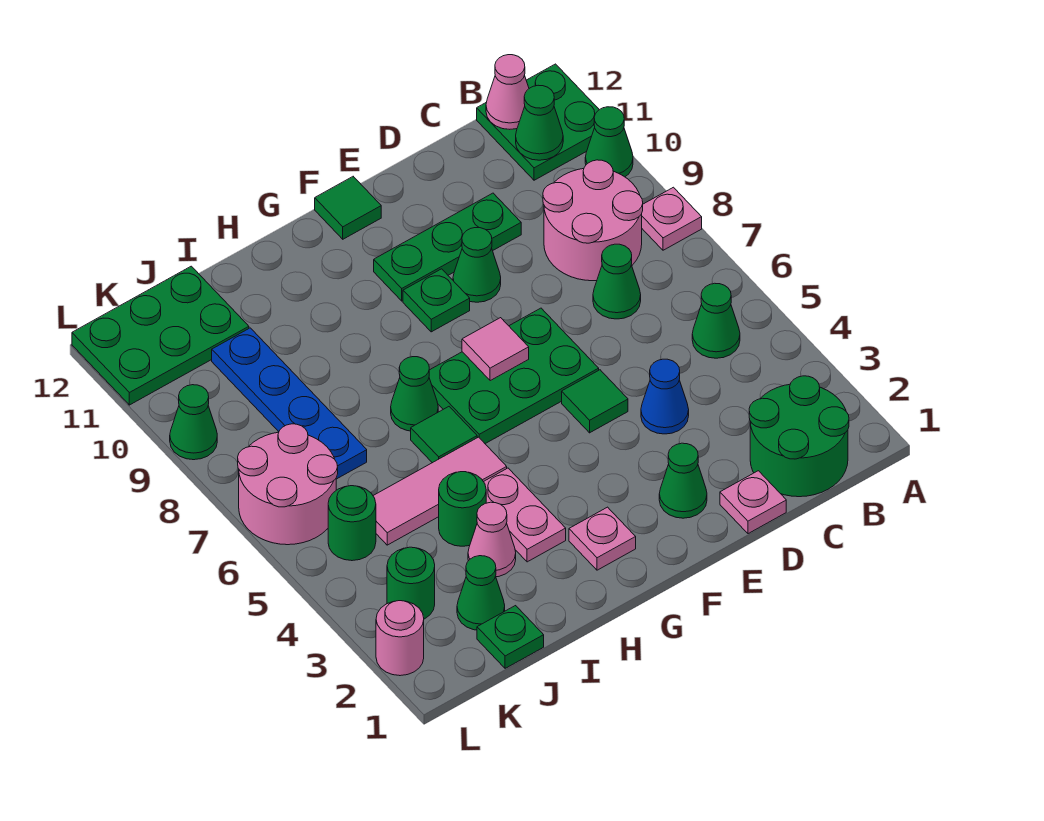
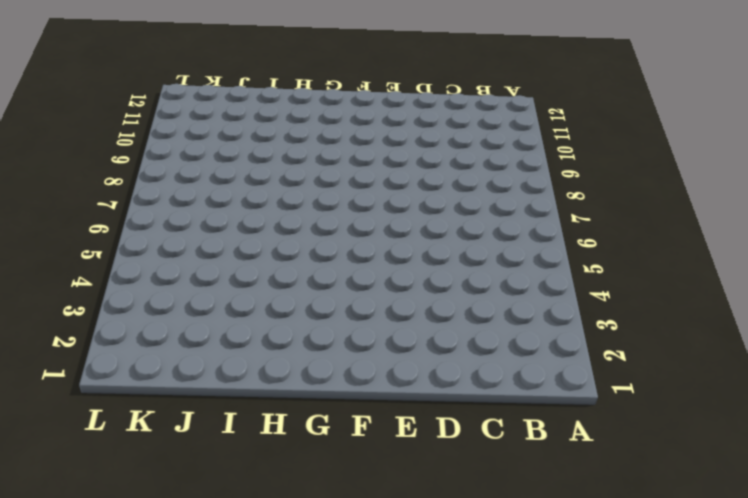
none -> pink plate A8 level 1
none -> green cone A10 level 1
none -> green plate A11:B12 level 1
none -> green round brick B1:C2 level 1

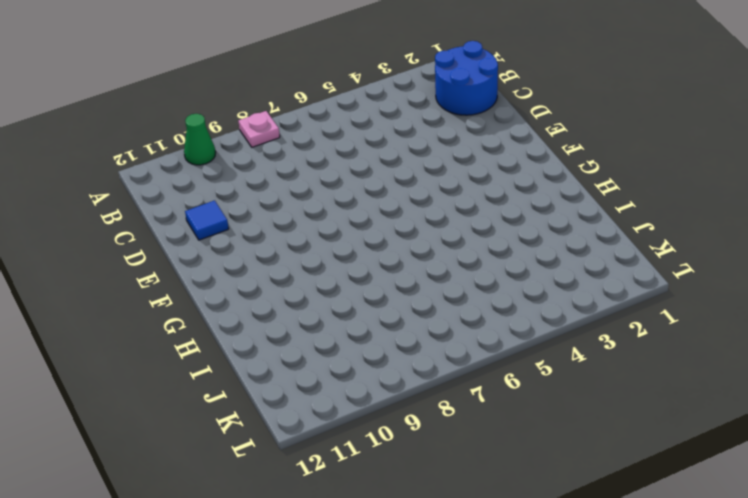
blue round brick B1:C2 level 1 -> green round brick B1:C2 level 1
blue tile D11 level 1 -> none
none -> green plate A11:B12 level 1
none -> green cone B5 level 1
none -> pink round brick B8:C9 level 1
none -> green cone C7 level 1

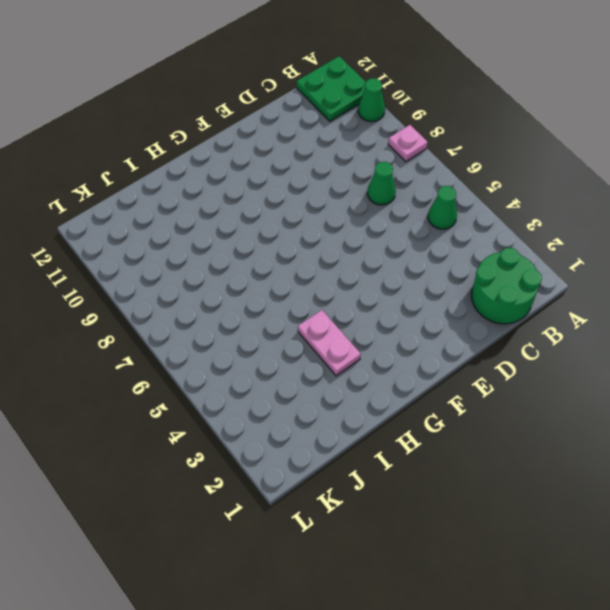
none -> pink round brick B8:C9 level 1
none -> pink plate D1 level 1
none -> blue cone D4 level 1
none -> green plate D10:F10 level 1

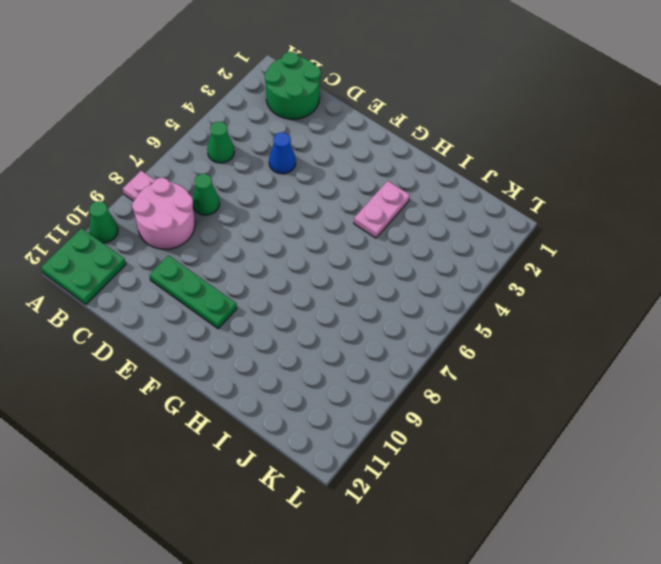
none -> pink plate D1 level 1
none -> green cone E2 level 1
none -> green tile E5 level 1
none -> green plate E6:G7 level 1

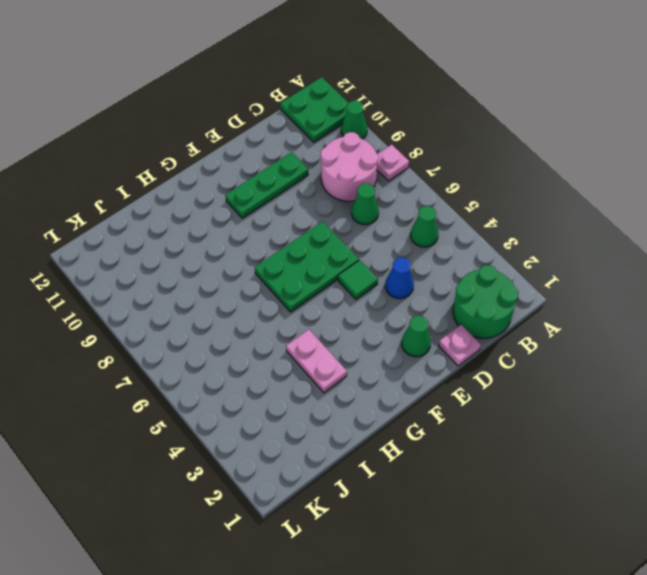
none -> green cone E9 level 1
none -> green plate F9 level 1
none -> green tile F12 level 1
none -> pink plate G2 level 1

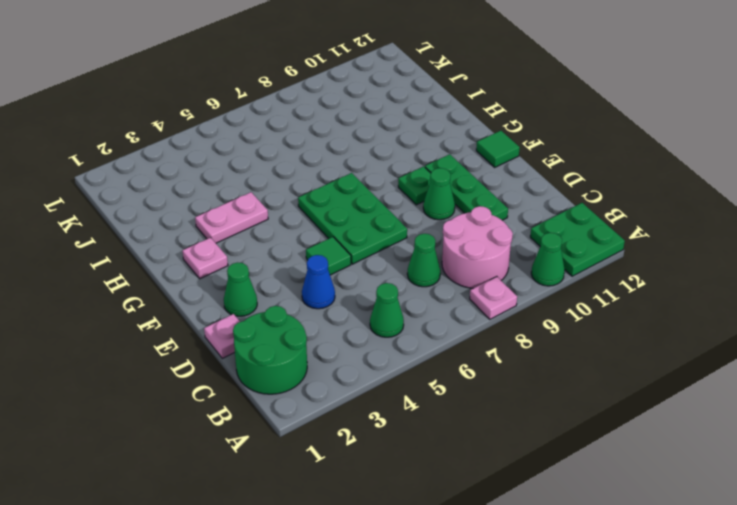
none -> pink tile H5:J5 level 1
none -> green tile H6 level 1
none -> green cone H7 level 1
none -> pink cone I3 level 1

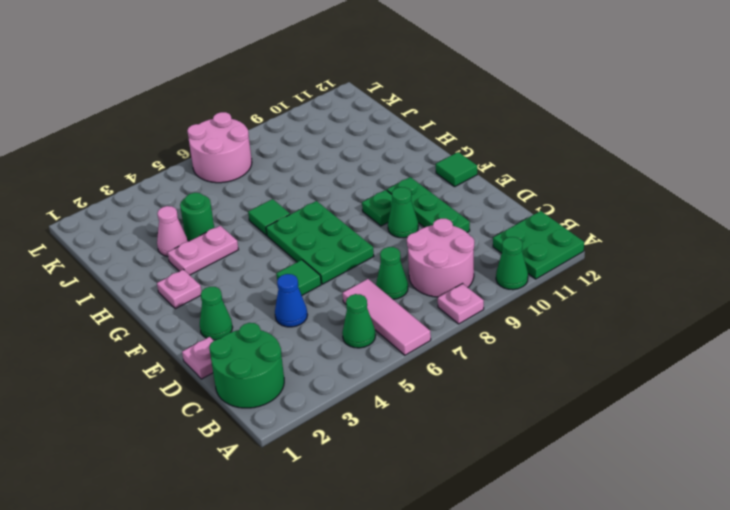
pink tile A6:C6 level 1 -> pink tile H5:J5 level 1
none -> green cone H7 level 1
none -> green plate J1 level 1
none -> green cone J2 level 1
none -> blue plate J7:J10 level 1

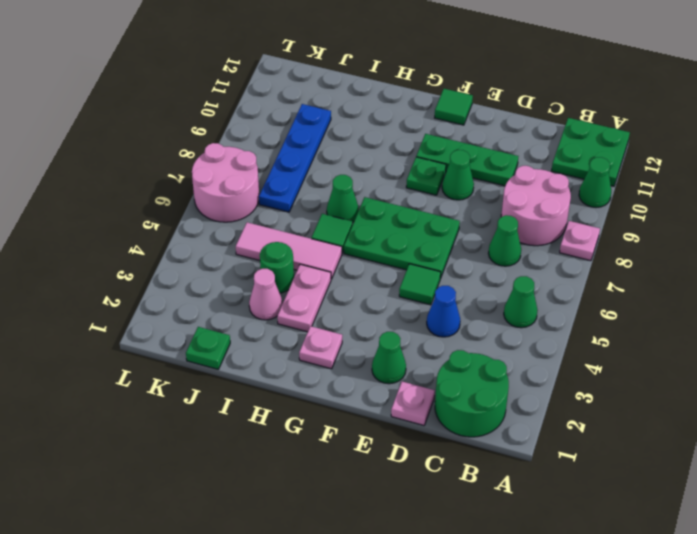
none -> green cone J2 level 1
none -> green plate J11:L12 level 1
none -> green round brick K3 level 1
none -> green round brick K5 level 1

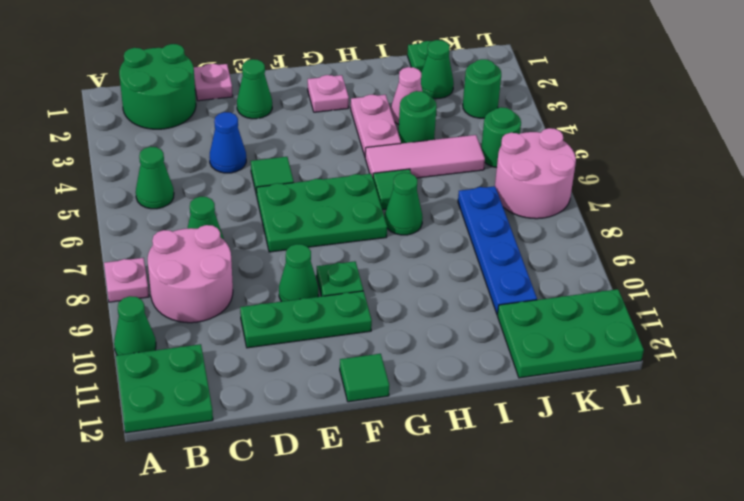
none -> pink round brick L2 level 1
none -> green cone L9 level 1
none -> green cone B11 level 2
none -> pink cone B12 level 2

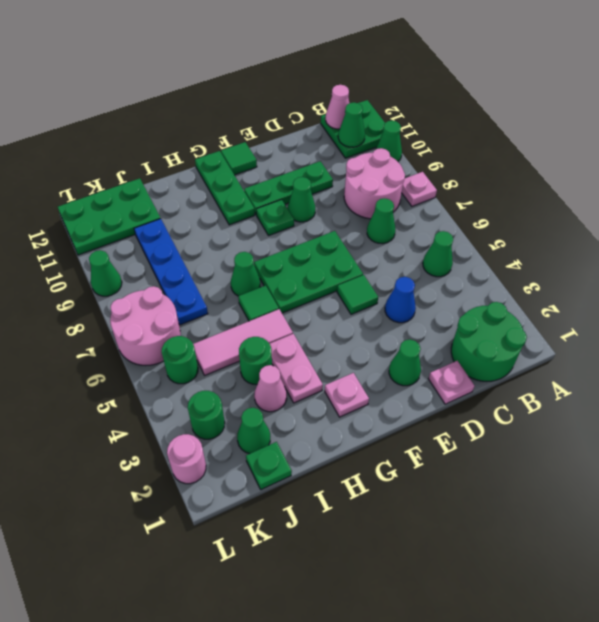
green plate G10:G12 level 1 -> none
none -> pink tile F7 level 2

